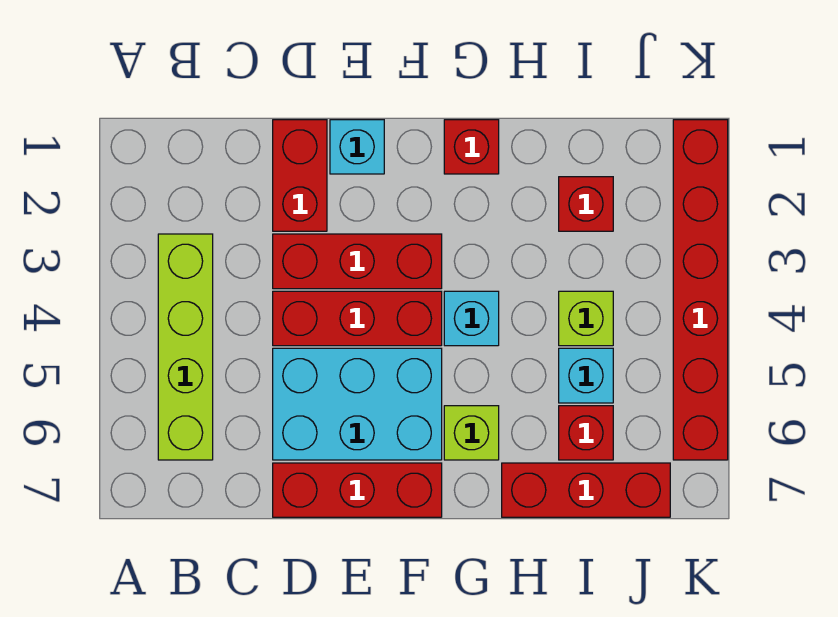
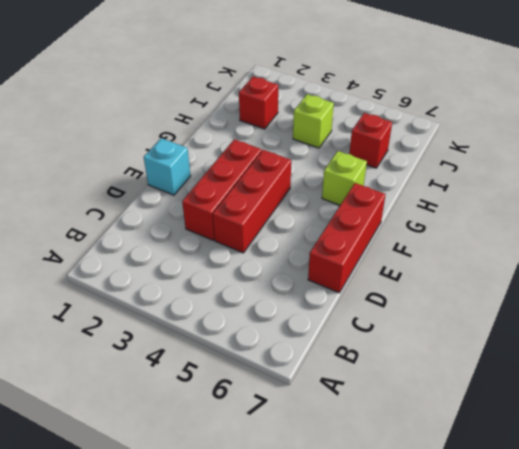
none -> lime brick B3:B6 level 1
none -> red brick D1:D2 level 1
none -> cyan brick D5:F6 level 1

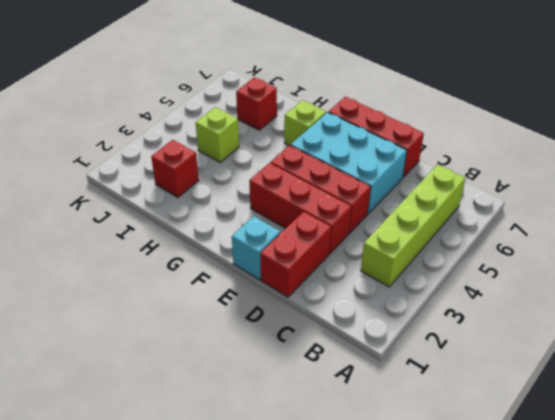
none -> red brick G1 level 1
none -> cyan brick G4 level 1
none -> red brick H7:J7 level 1

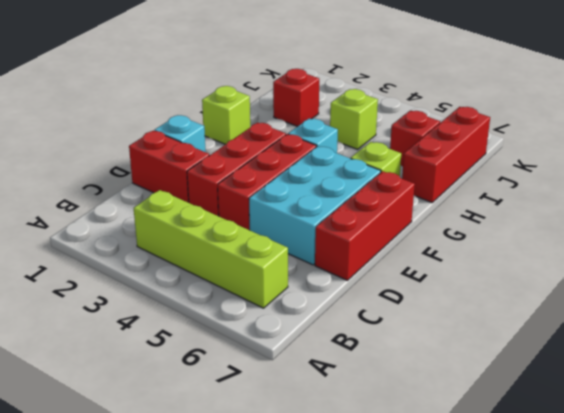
lime brick G1 level 1 -> red brick G1 level 1
none -> cyan brick I5 level 1
none -> red brick K1:K6 level 1

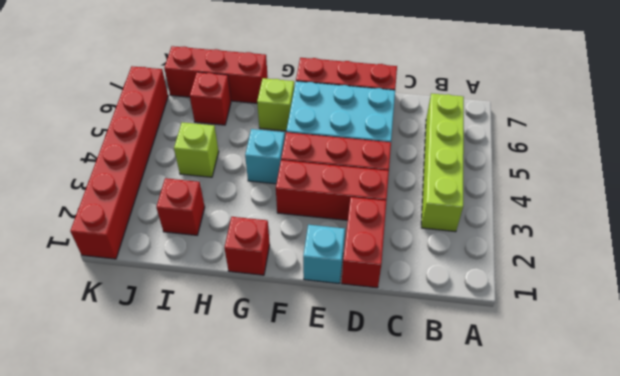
none -> cyan brick I5 level 1

